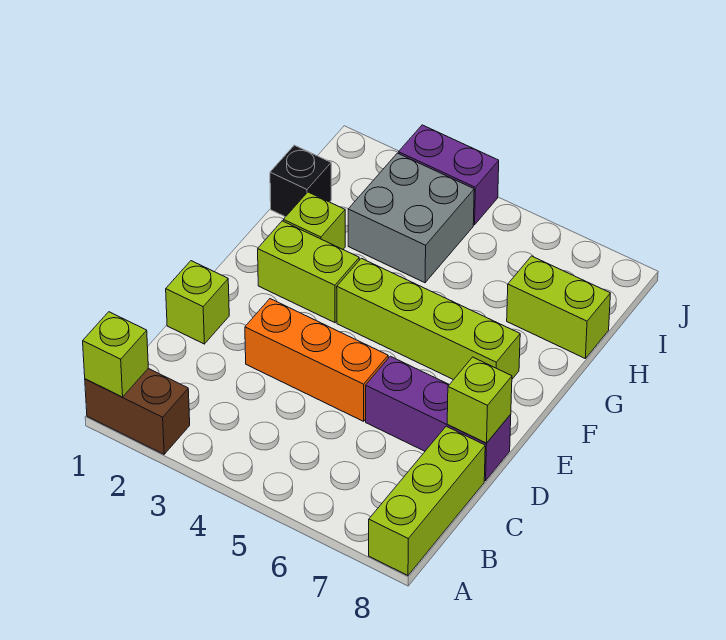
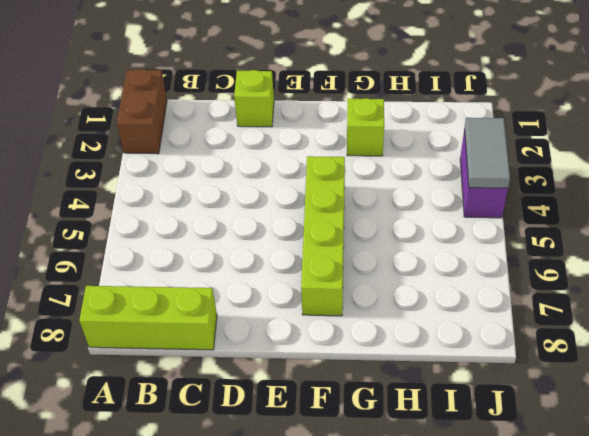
grey tile J3:J4 level 2 -> none
none -> orange brick D3:D5 level 1
none -> purple brick D6:D8 level 1
none -> lime brick F2:F3 level 1

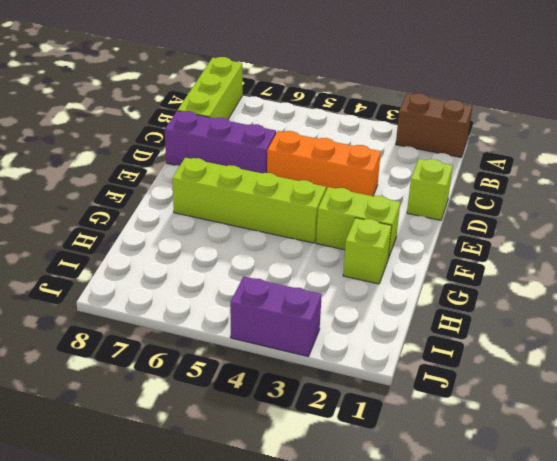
none -> black brick H1 level 1
none -> grey brick H3:I4 level 1
none -> lime brick H7:H8 level 1

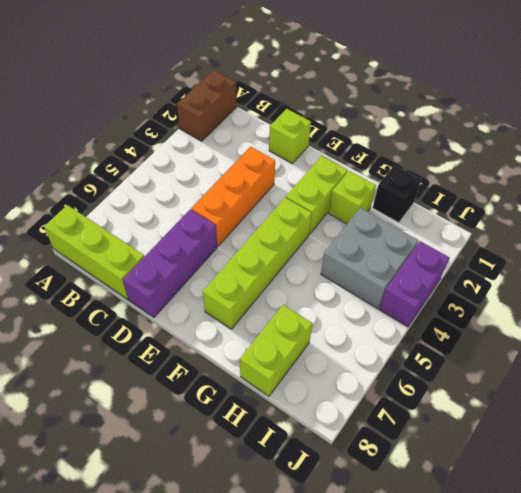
none -> lime brick A1 level 2
none -> lime brick D8 level 2

